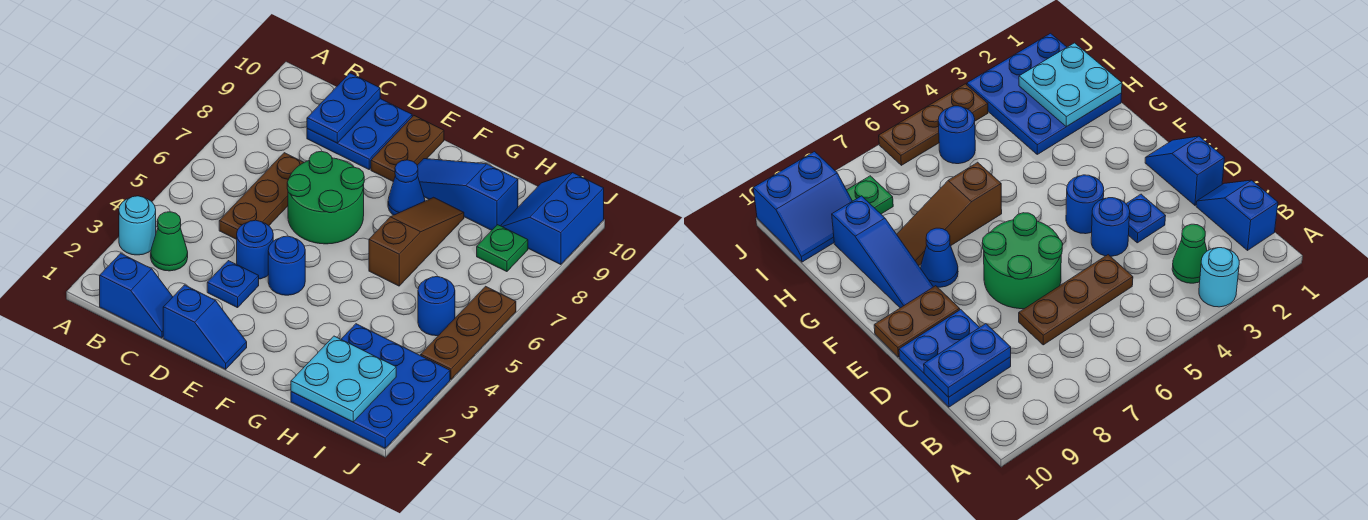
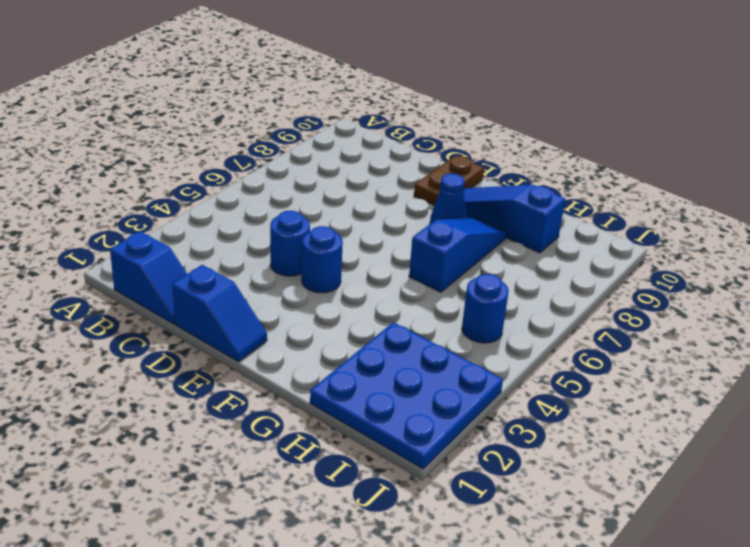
blue slope G6:G8 level 1 top 6 -> brown slope G6:G8 level 1 top 6
none -> cyan round brick A3 level 1
none -> green cone B3 level 1
none -> brown plate C5:C7 level 1

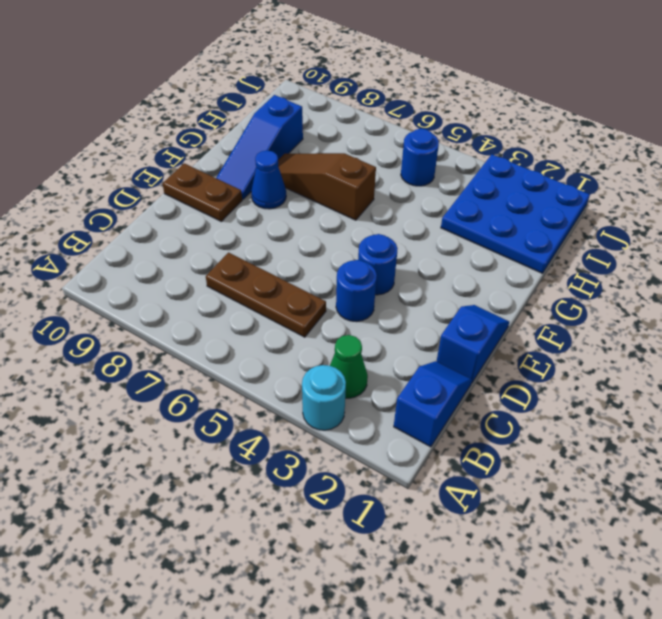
none -> blue plate C9:D10 level 1
none -> blue plate D3 level 1
none -> green round brick D6:E7 level 1

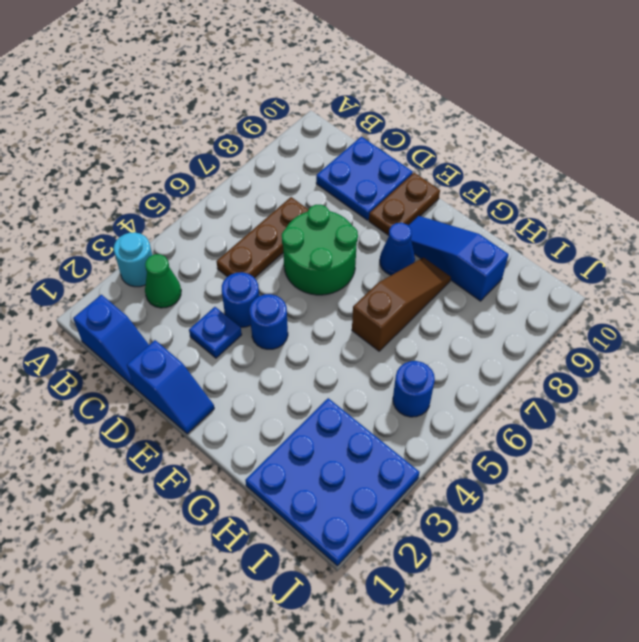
none -> green plate I8 level 1
none -> blue slope I9:J10 level 1 top J
none -> brown plate J4:J6 level 1

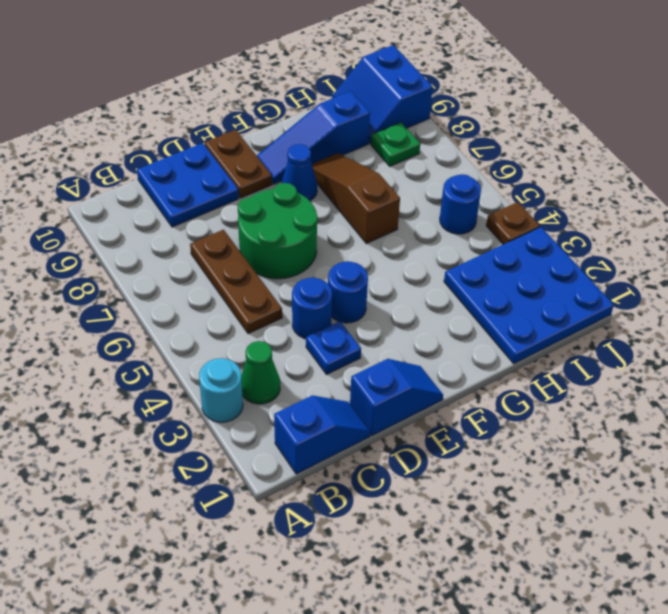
brown plate J4 level 1 -> brown plate J4:J6 level 1
none -> blue plate C9:C10 level 2
none -> cyan plate H1:I2 level 2

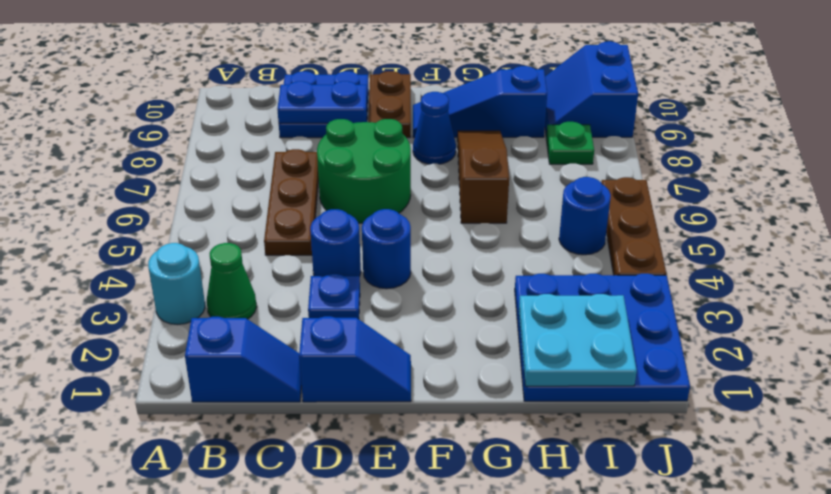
blue plate C9:D9 level 2 -> blue plate C9:C10 level 2

